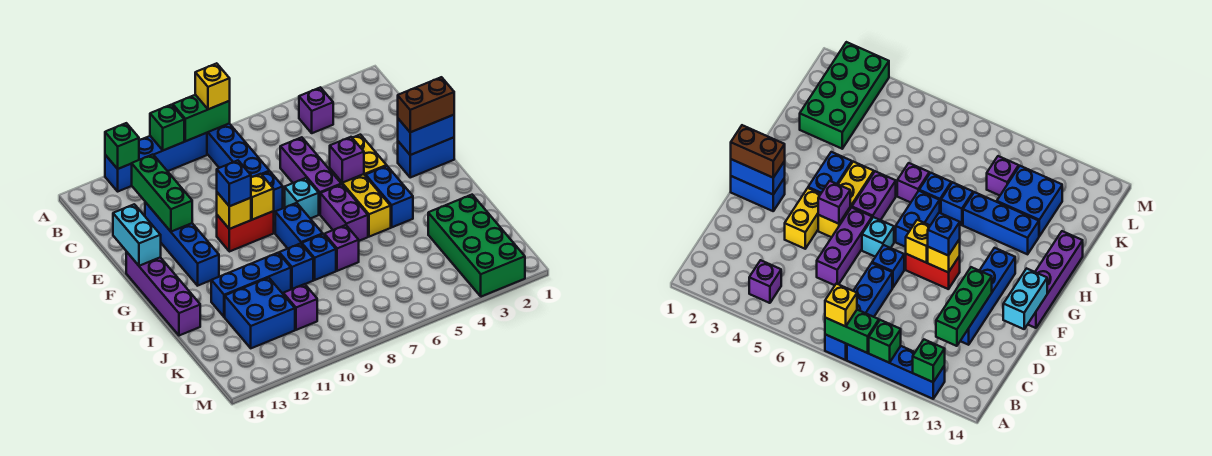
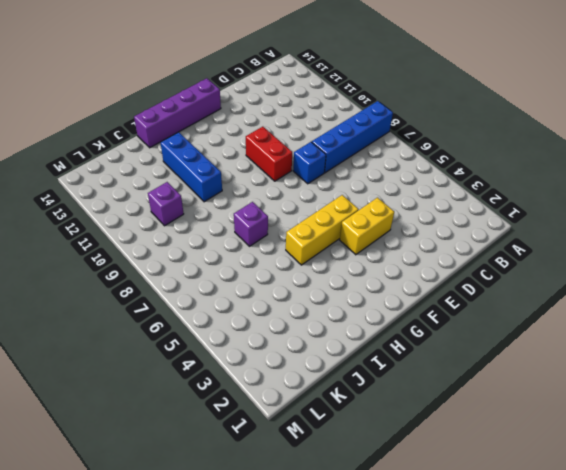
none -> blue brick A9:A12 level 1
none -> purple brick B4 level 1
none -> purple brick D6:F6 level 1
none -> blue brick D12:G12 level 1

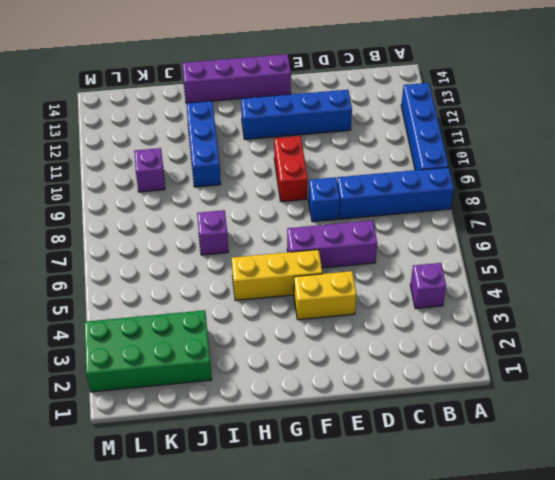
none -> blue brick F1:F2 level 1
none -> cyan brick F7 level 1
none -> blue brick G4:H4 level 1
none -> purple brick G6:H6 level 1

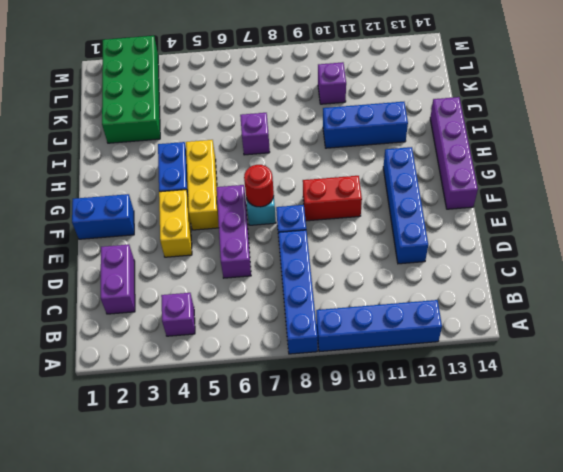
purple brick C2:D2 level 1 -> purple brick G6:H6 level 1
red round brick F7 level 2 -> none
none -> blue brick G8:H8 level 1
none -> blue brick I8 level 1
none -> blue brick I9 level 1
none -> blue brick J11:K12 level 1

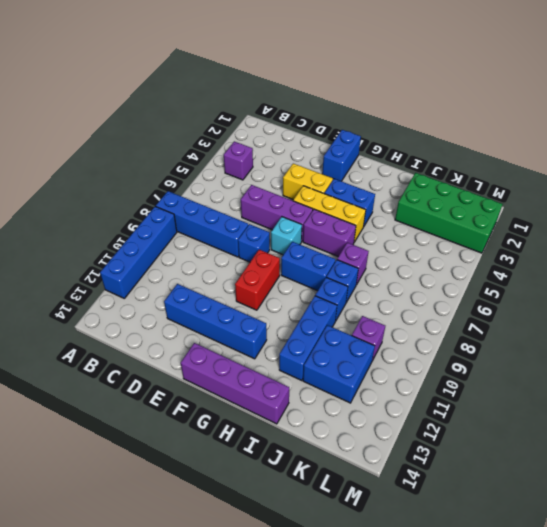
none -> green brick A8:A9 level 2
none -> green brick A10 level 2
none -> green brick A12 level 2
none -> green brick C12:E12 level 2

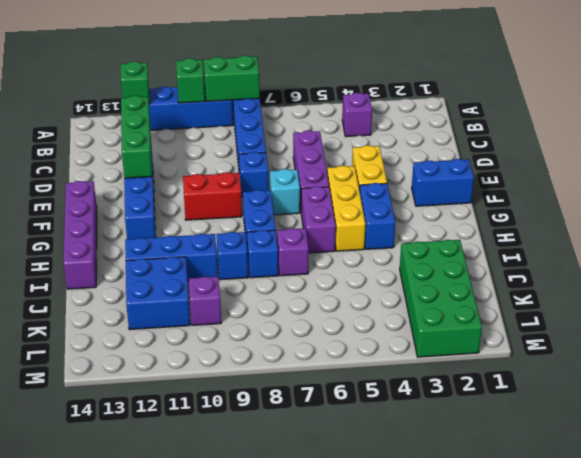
none -> cyan brick E14:F14 level 2
none -> blue brick F1:F2 level 2
none -> purple brick F5 level 2
none -> yellow brick F9 level 2

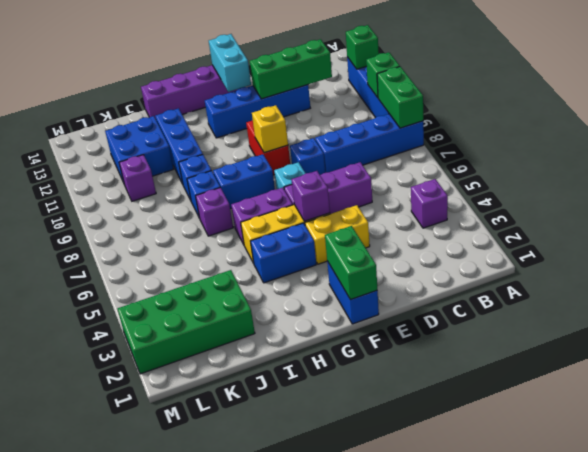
green brick F1:F2 level 2 -> blue brick F1:F2 level 2
cyan brick F13:F14 level 2 -> cyan brick E14:F14 level 2
none -> yellow brick F10 level 2
none -> yellow brick A8 level 3
none -> brown brick F1:F2 level 3
none -> blue brick F10 level 3

